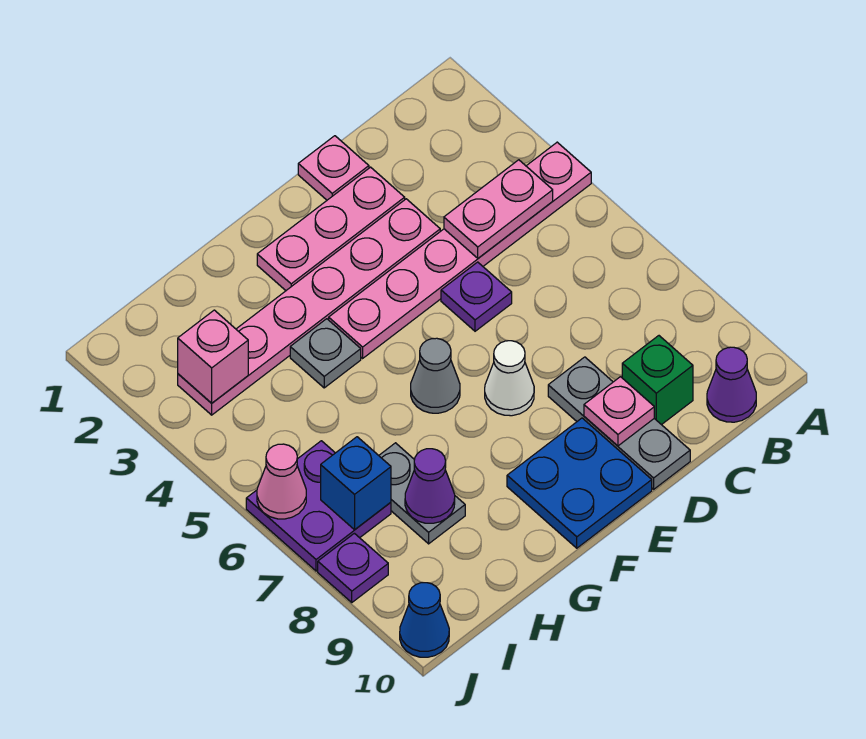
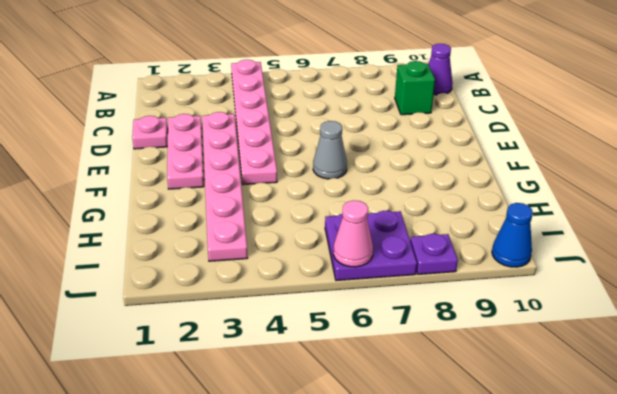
none -> purple plate D5 level 1
none -> grey plate D8:D10 level 1
none -> white cone E7 level 1

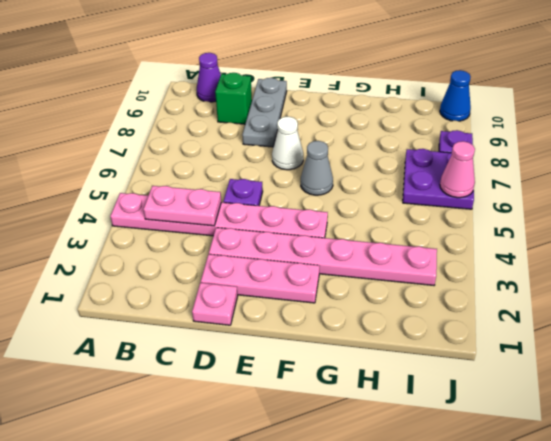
none -> blue plate E9:F10 level 1
none -> grey plate G4 level 1
none -> grey plate H7:H8 level 1

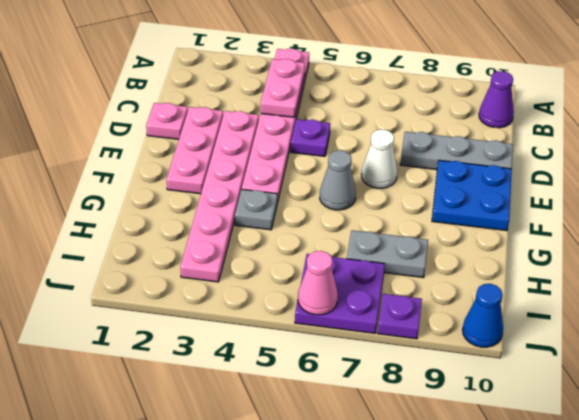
none -> green brick C9 level 1
none -> pink plate D9 level 2
none -> purple cone H8 level 2

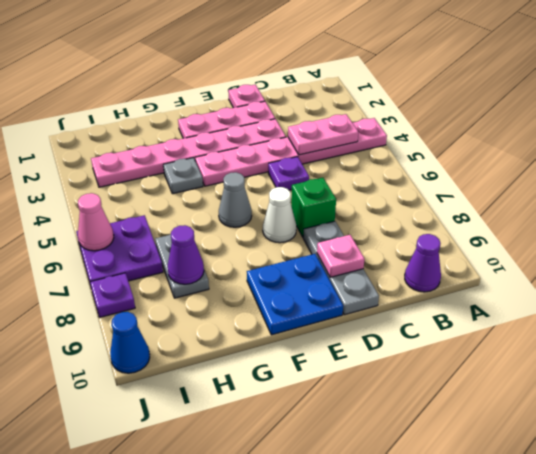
green brick D7 level 1 -> green brick C9 level 1
none -> pink brick I3 level 2
none -> blue brick I7 level 2

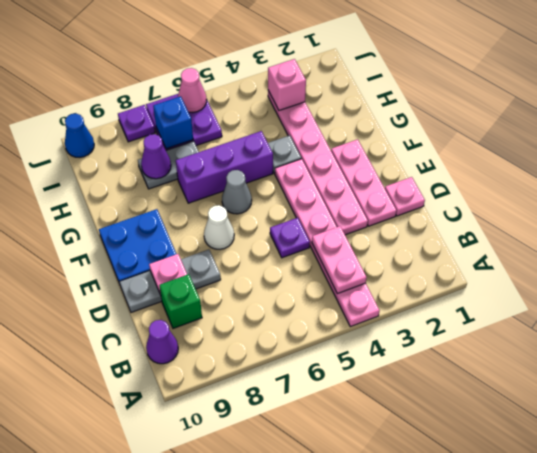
purple brick G5:G7 level 1 -> none

